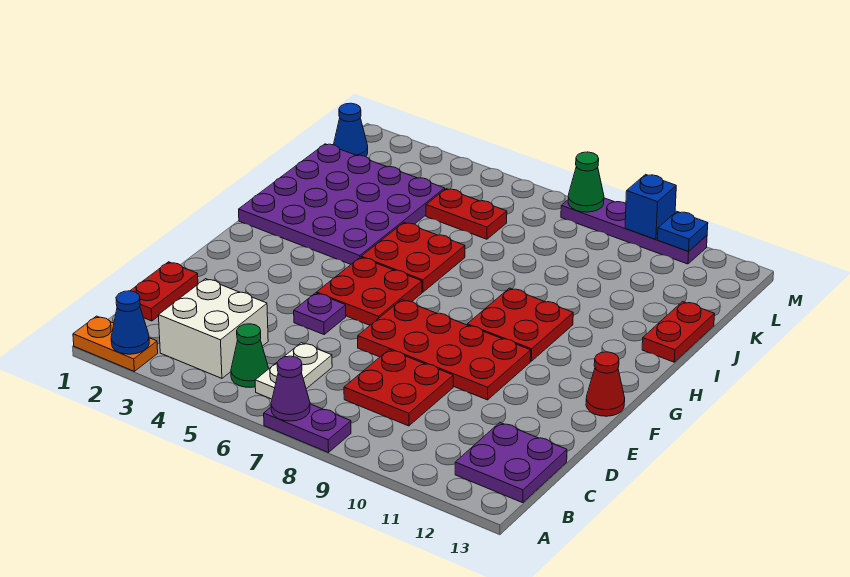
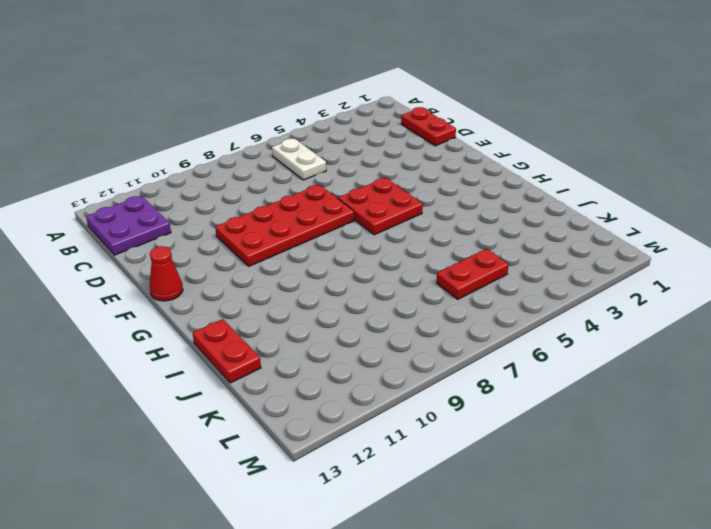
none -> orange plate A1:A2 level 1
none -> purple plate A7:A8 level 1
none -> white brick B3:C4 level 1

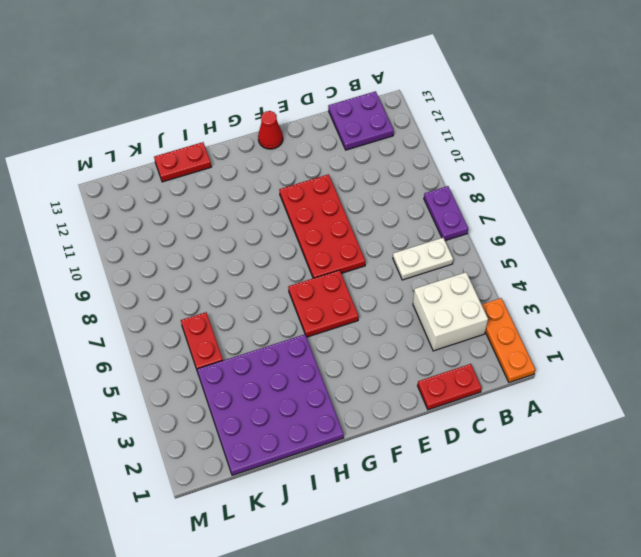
orange plate A1:A3 level 1 -> orange plate A1:A2 level 1
none -> green cone B5 level 1
none -> red plate C8:D9 level 1
none -> purple plate E5 level 1

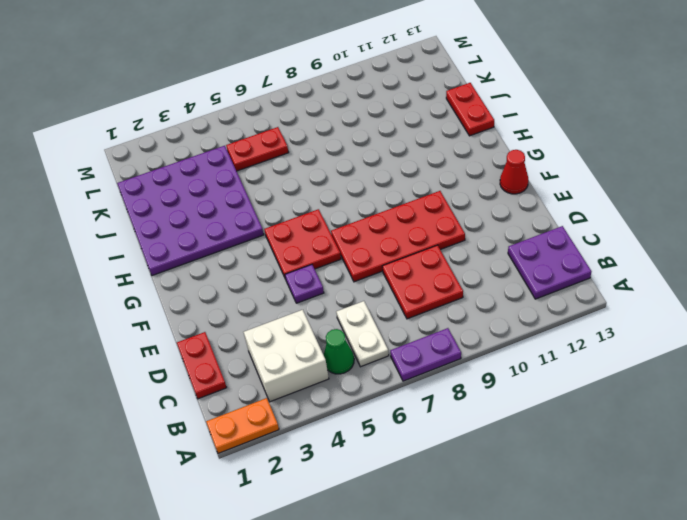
none -> red plate G9:H10 level 1
none -> red plate H5:I6 level 1
none -> blue cone L1 level 1

